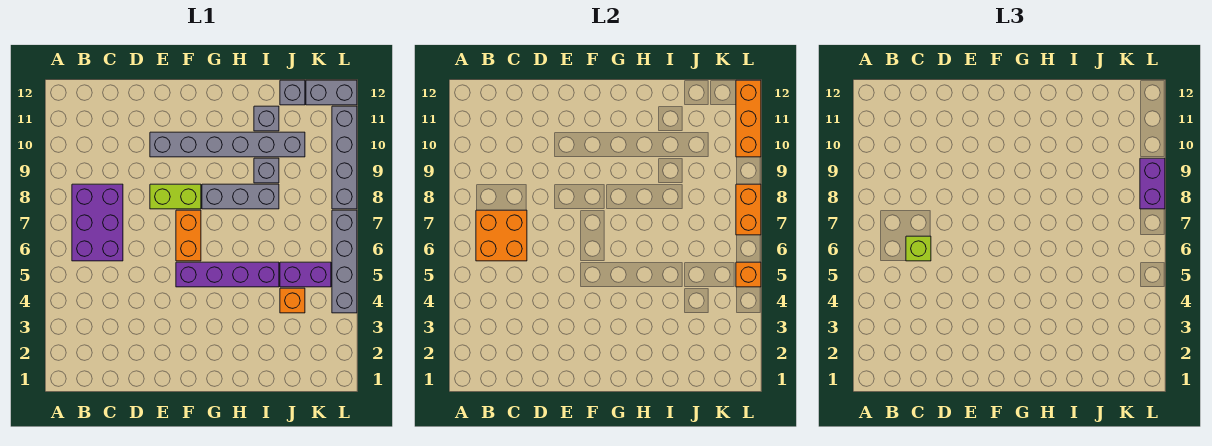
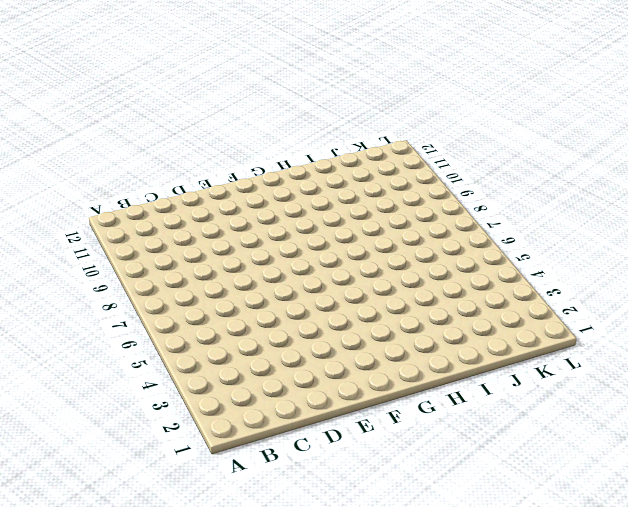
none -> purple brick B6:C8 level 1
none -> lime brick E8:F8 level 1
none -> grey brick E10:J10 level 1

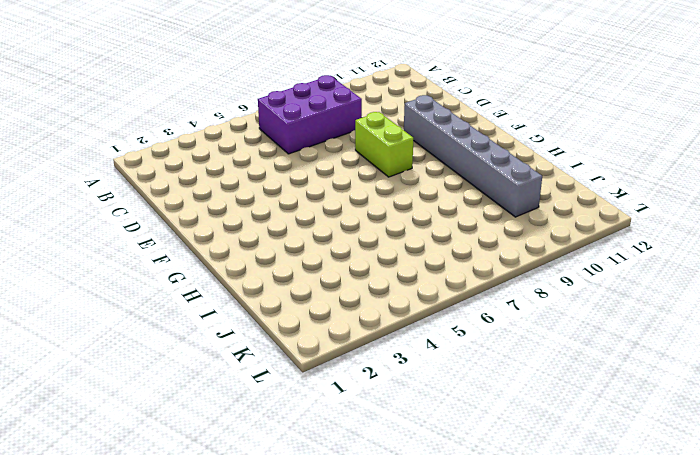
none -> purple brick F5:I5 level 1
none -> orange brick F6:F7 level 1
none -> grey brick G8:I8 level 1

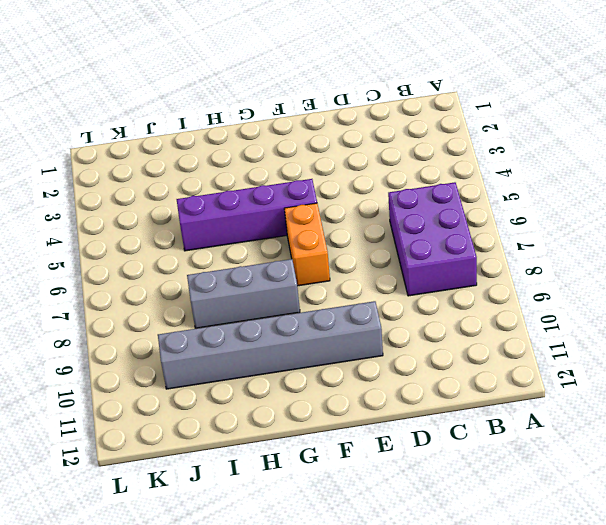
none -> lime brick E8:F8 level 1
none -> grey brick I9 level 1
none -> grey brick I11 level 1

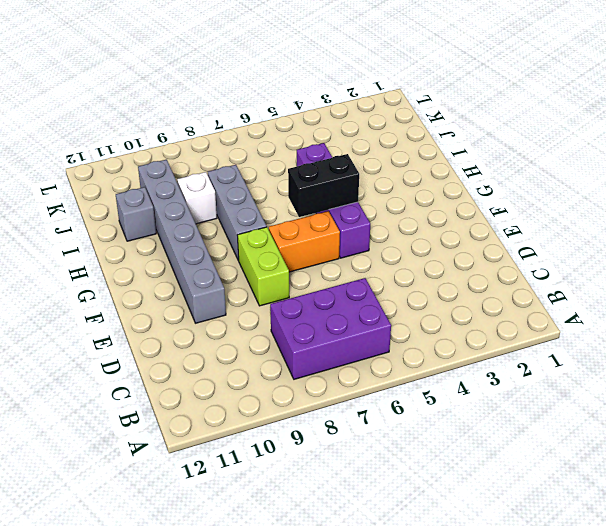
black brick G5:G6 level 2 -> none
white brick I9 level 1 -> grey brick I9 level 1
none -> orange brick J4 level 1
none -> purple brick J5:K5 level 1
none -> grey brick J12 level 1

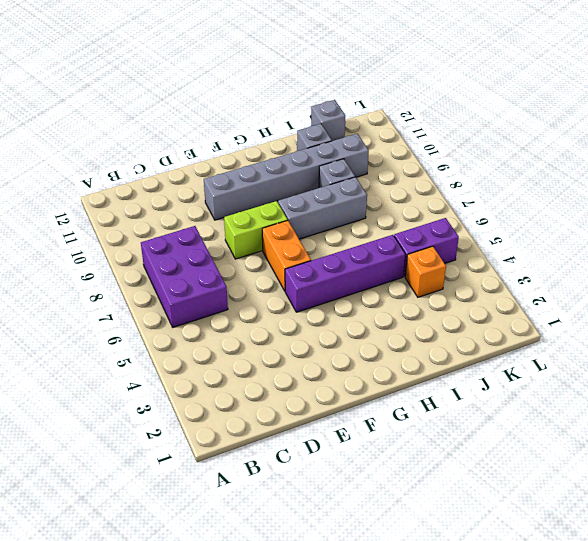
none -> grey brick K12:L12 level 1
none -> grey brick L4:L7 level 1
none -> grey brick L8:L11 level 1

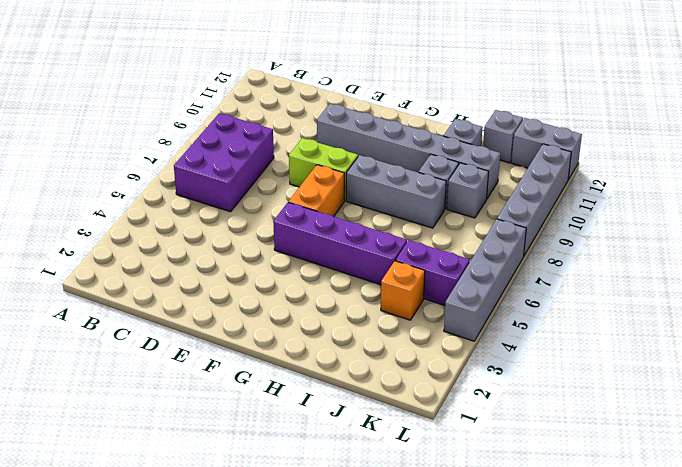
grey brick J9 level 1 -> none
none -> orange brick B6:C7 level 2
none -> orange brick L5 level 2
none -> orange brick L7:L8 level 2

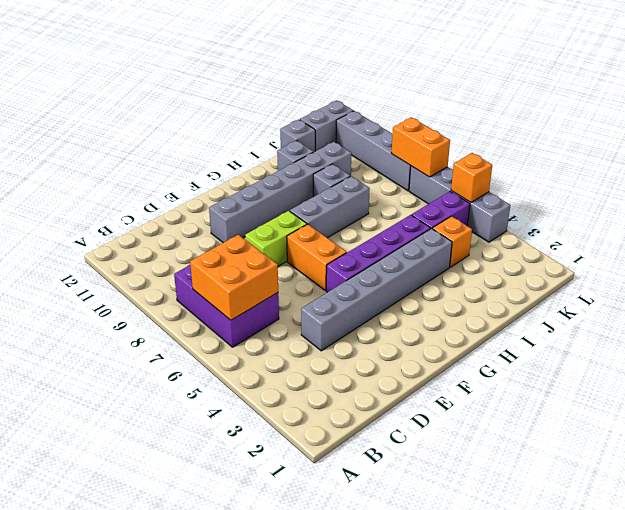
grey brick D4:I4 level 1 -> none
none -> orange brick L10:L12 level 2
none -> lime brick C6 level 3
none -> purple brick L8:L9 level 3

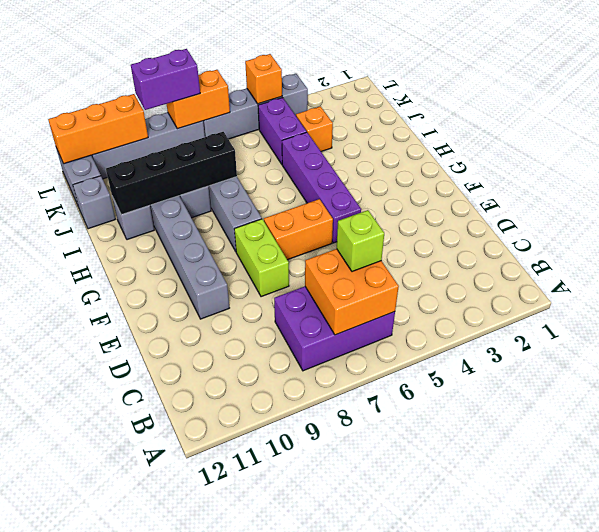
black brick I8:I11 level 2 -> none

